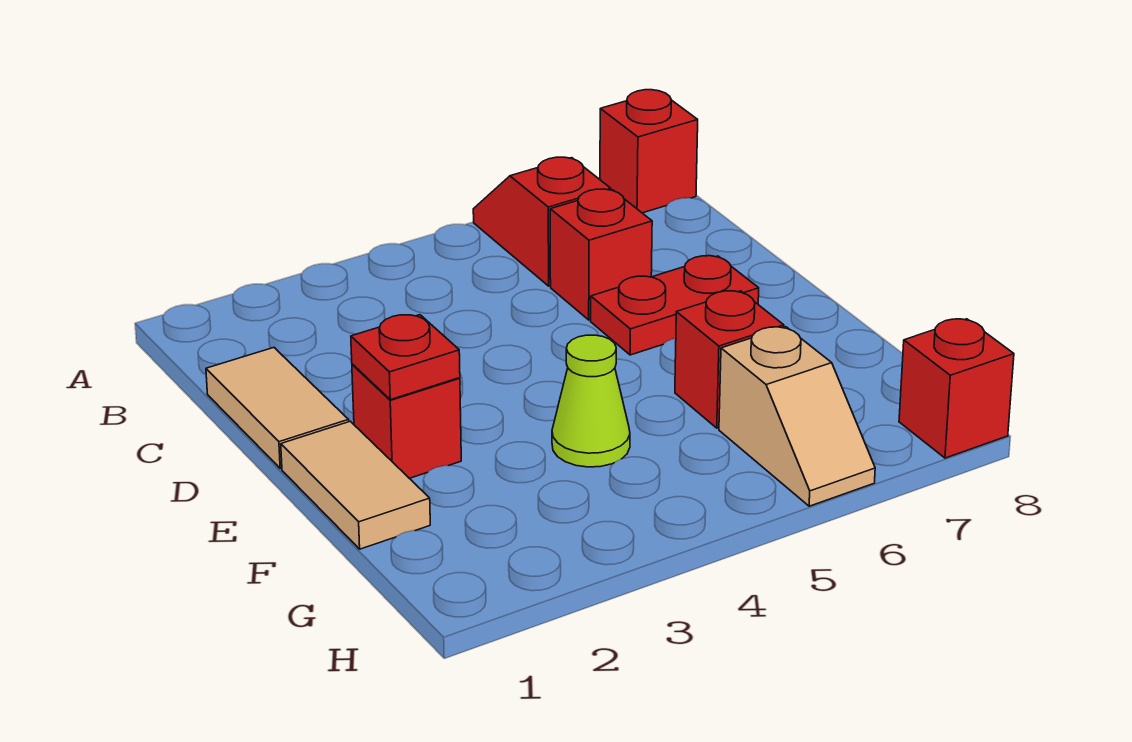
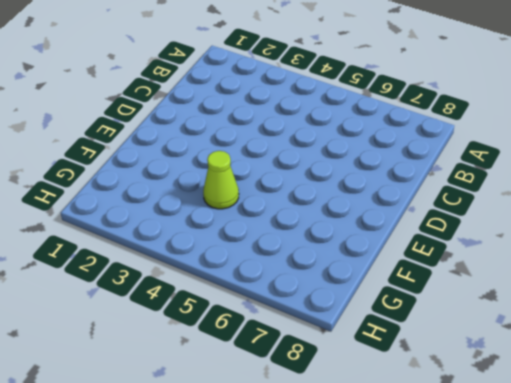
none -> red slope A6:B6 level 1 top B
none -> red brick A8 level 1
none -> tan tile C1:D1 level 1

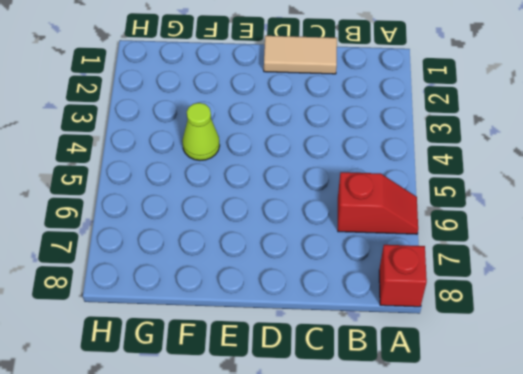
none -> red brick C6 level 1
none -> red plate D6:D7 level 1
none -> tan tile E1:F1 level 1

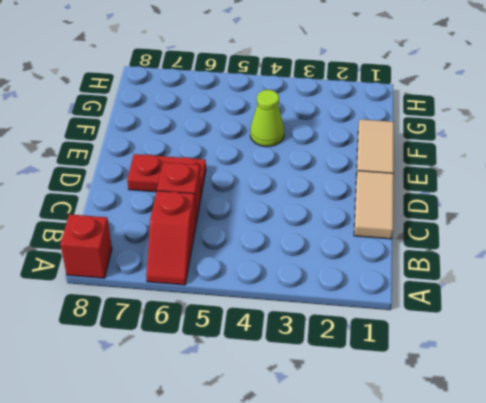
none -> red brick E2 level 1
none -> red brick F6 level 1
none -> tan slope G6:H6 level 1 top G

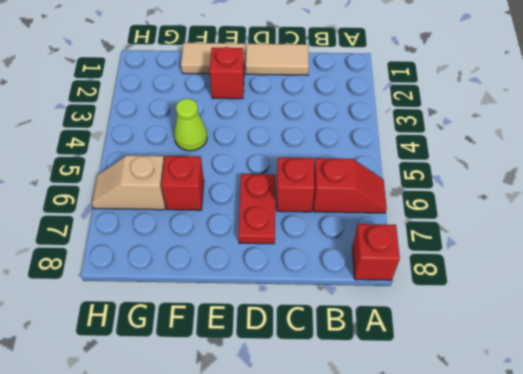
none -> red brick H8 level 1
none -> red plate E2 level 2

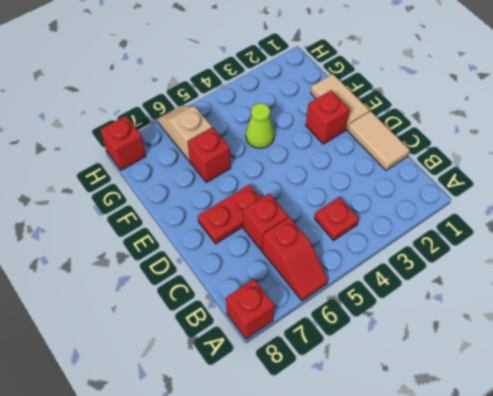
red plate B4 level 1 -> red plate E2 level 2

